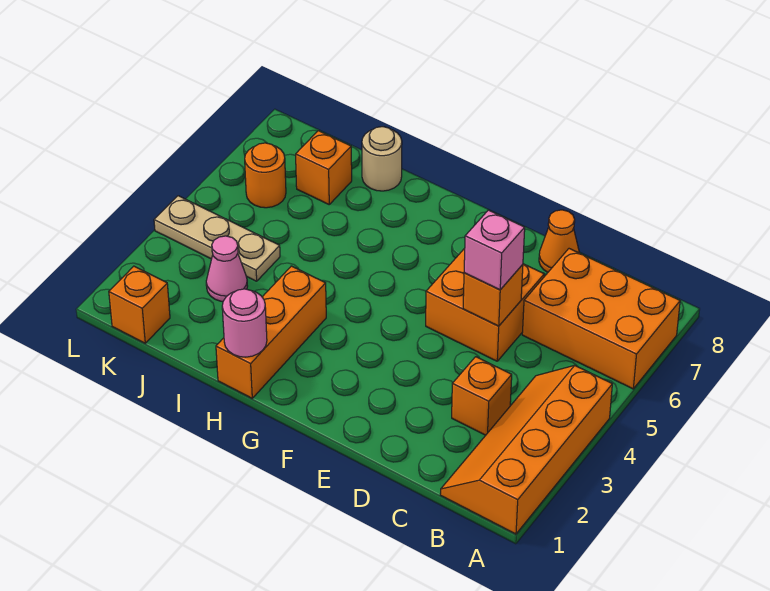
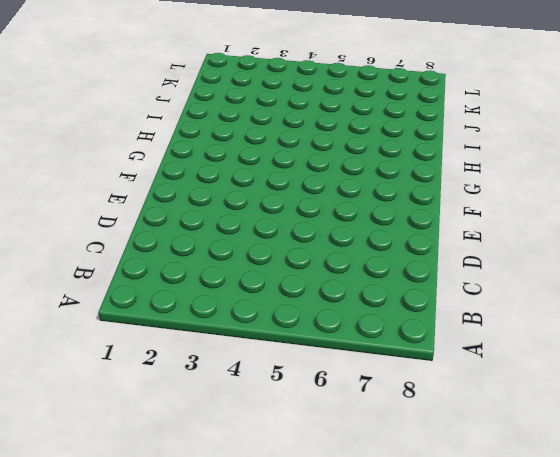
none -> orange slope A1:B4 level 1 top A
none -> orange brick A6:C7 level 1
none -> orange brick C3 level 1

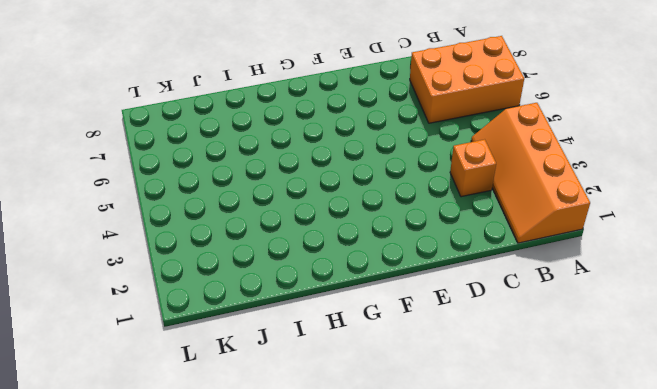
none -> orange brick D5:E6 level 1
none -> orange cone D8 level 1
none -> orange brick H1:H3 level 1

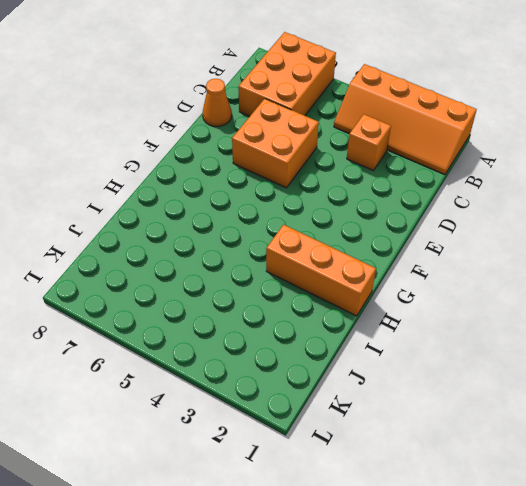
none -> tan round brick I8 level 1
none -> pink cone J3 level 1
none -> tan plate J4:L4 level 1

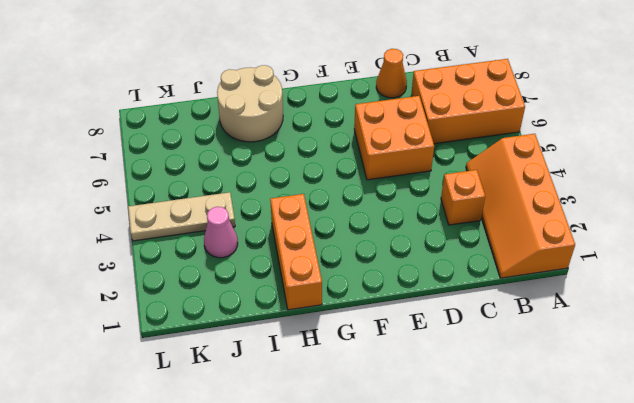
tan round brick H7:I8 level 1 -> tan round brick I8 level 1
none -> orange brick J7 level 1
none -> orange brick K1 level 1
none -> orange round brick K6 level 1

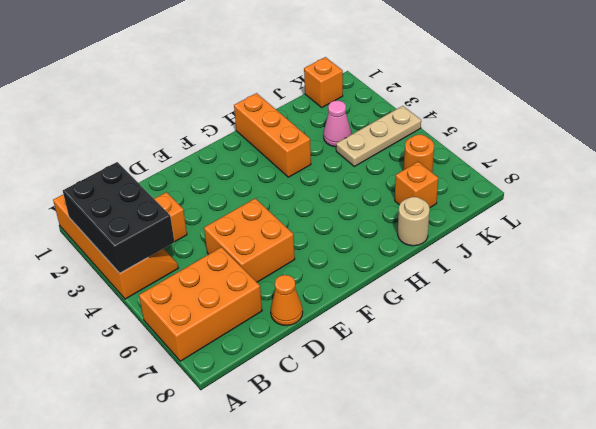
black brick A2:B4 level 2 -> none
none -> orange brick D5 level 2
none -> pink round brick H1 level 2
none -> pink brick D5 level 3

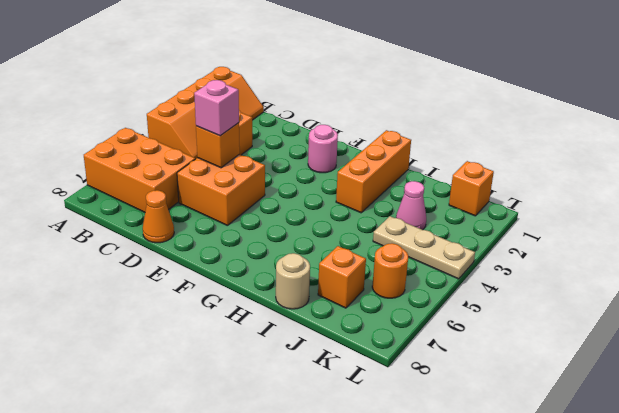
pink round brick F2 level 1 -> pink round brick H1 level 2

